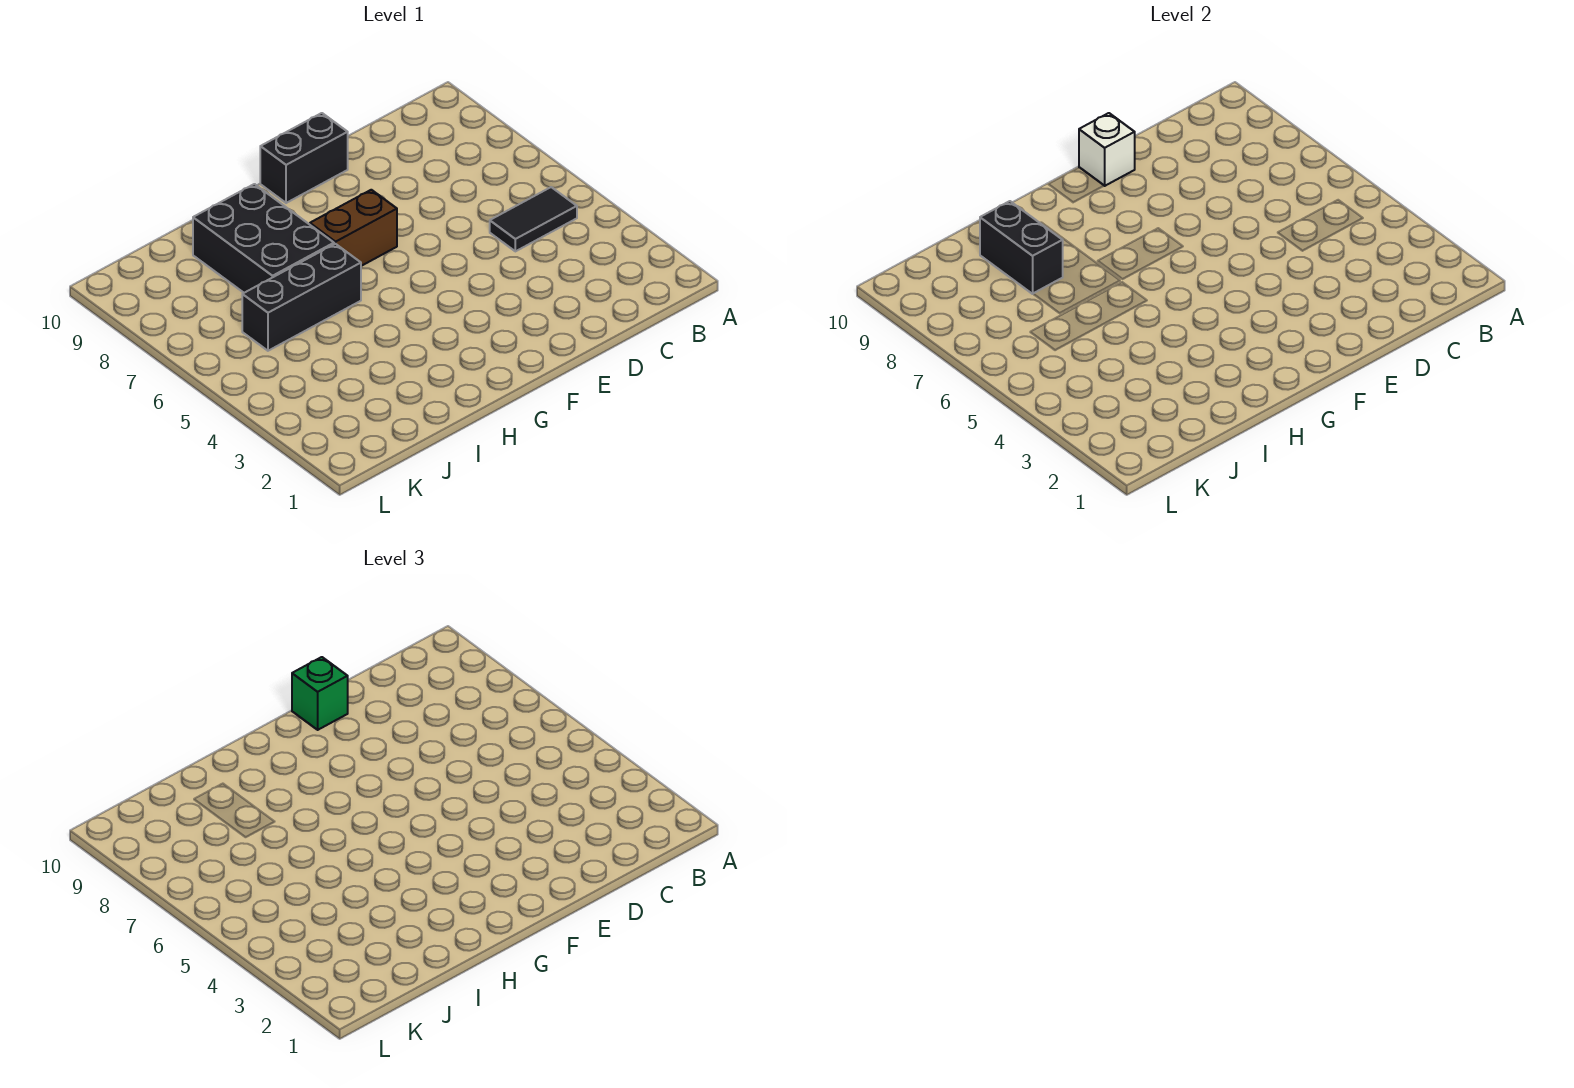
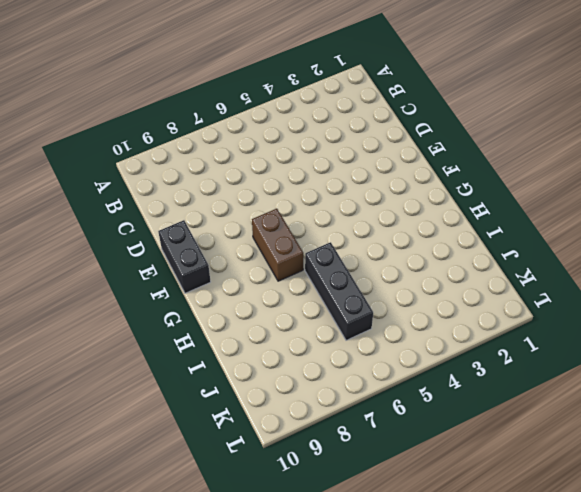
none -> black tile B5:C5 level 1
none -> black brick H7:I9 level 1

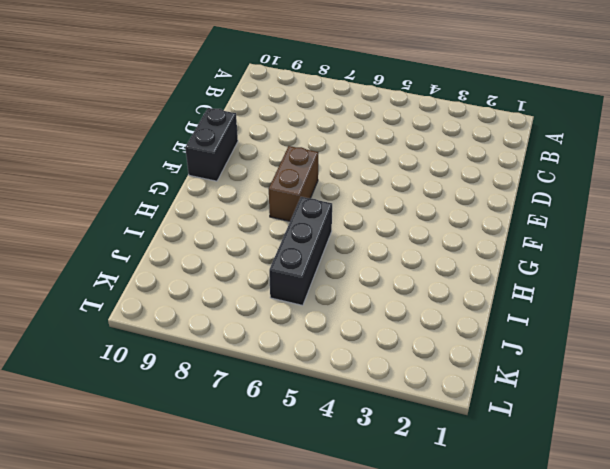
none -> black tile B5:C5 level 1
none -> black brick H7:I9 level 1

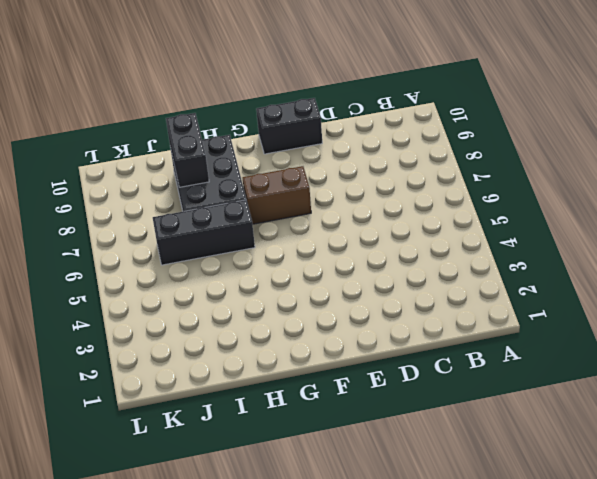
none -> black tile B5:C5 level 1
none -> white brick E10 level 2

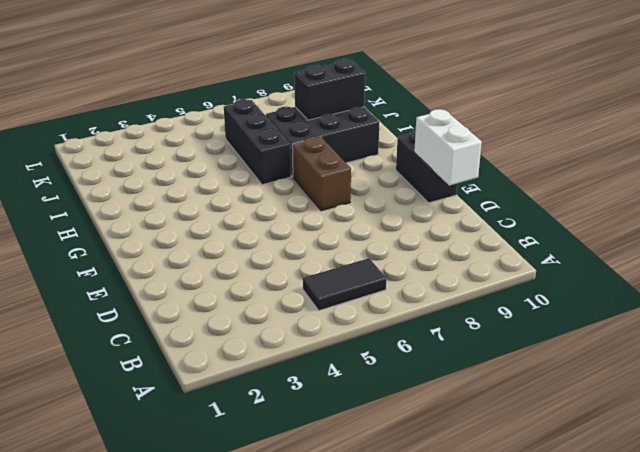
black tile B5:B6 level 1 -> black tile B5:C5 level 1
white brick D10:E10 level 2 -> white brick E10 level 2
none -> green brick E10 level 3

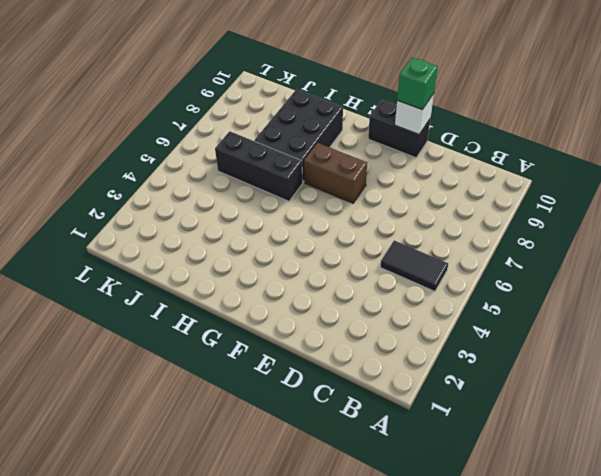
none -> black brick I8:I9 level 2

